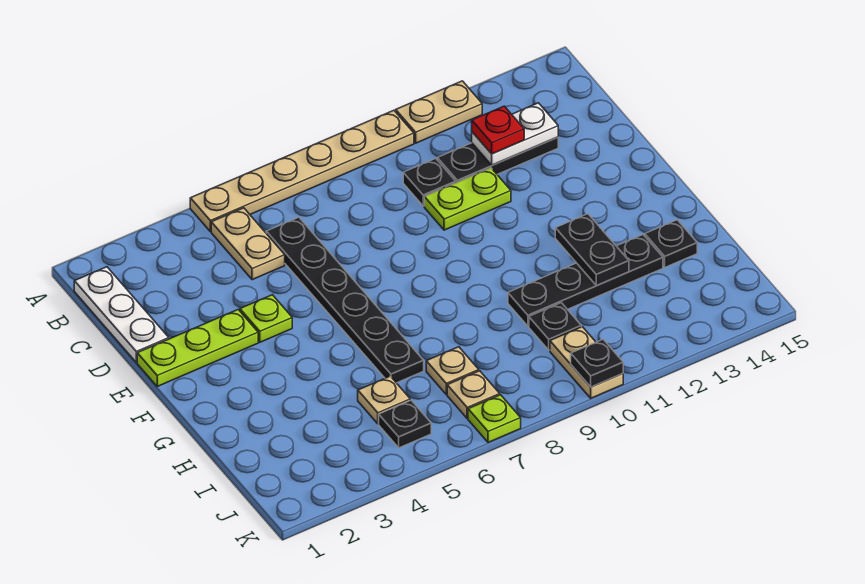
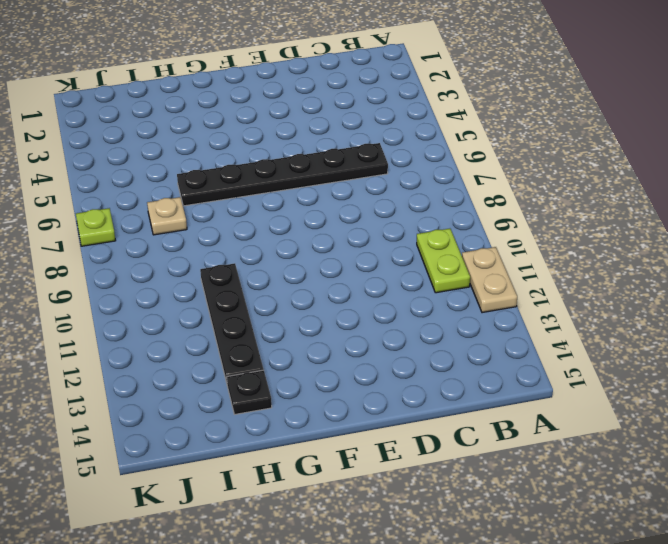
lime plate B10:B11 level 1 -> lime plate D10:D11 level 1
none -> tan plate A5:A10 level 1
none -> white plate B1:D1 level 1
none -> tan plate B5:C5 level 1

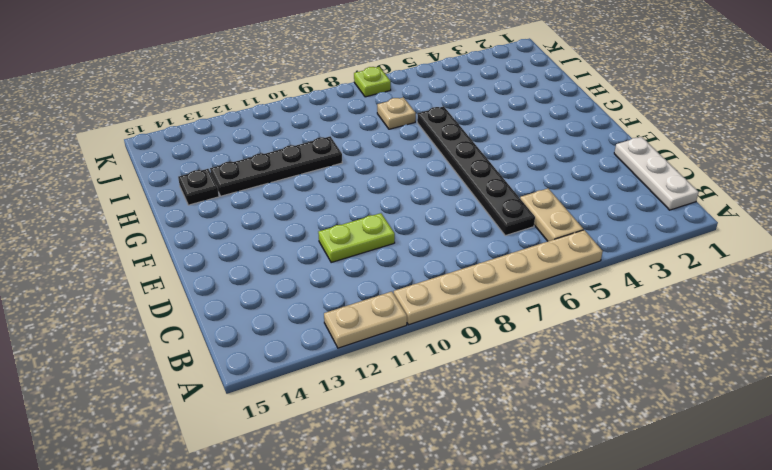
none -> black plate C10 level 1
none -> black plate C11:C13 level 1
none -> lime plate E1:E3 level 1

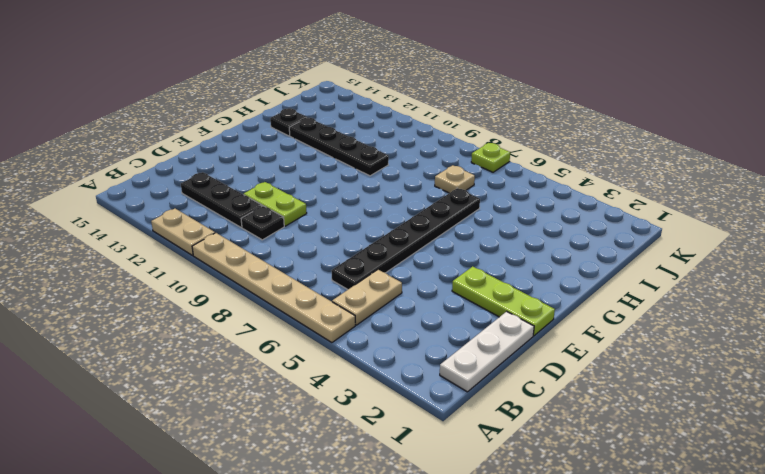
none -> lime plate E4 level 1
none -> tan plate I5 level 1
none -> black plate I10 level 1

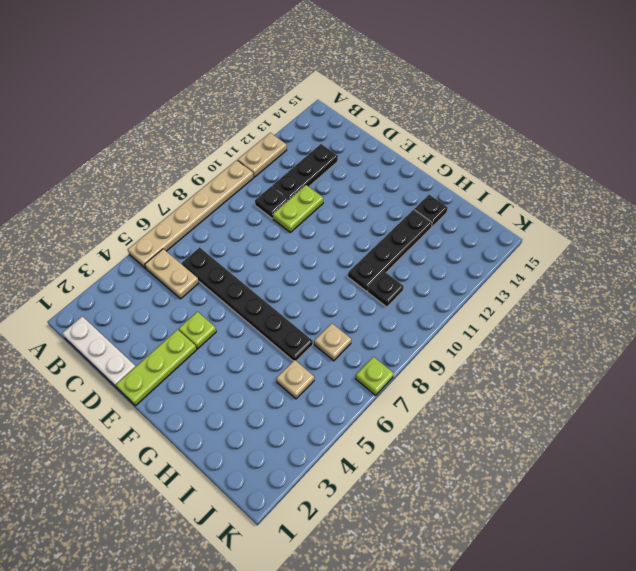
none -> black plate J5 level 1
none -> tan plate J7 level 1
none -> tan plate J10:K10 level 1

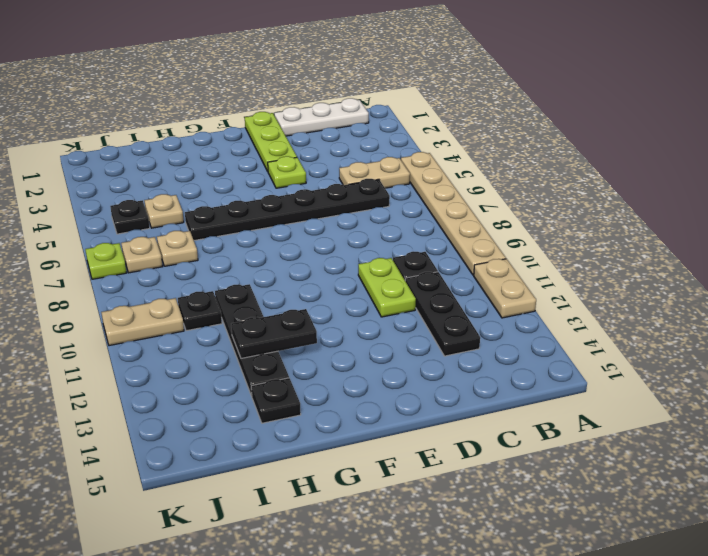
none -> white plate C12:C13 level 2
none -> black plate K10 level 2
none -> red plate C12 level 3

